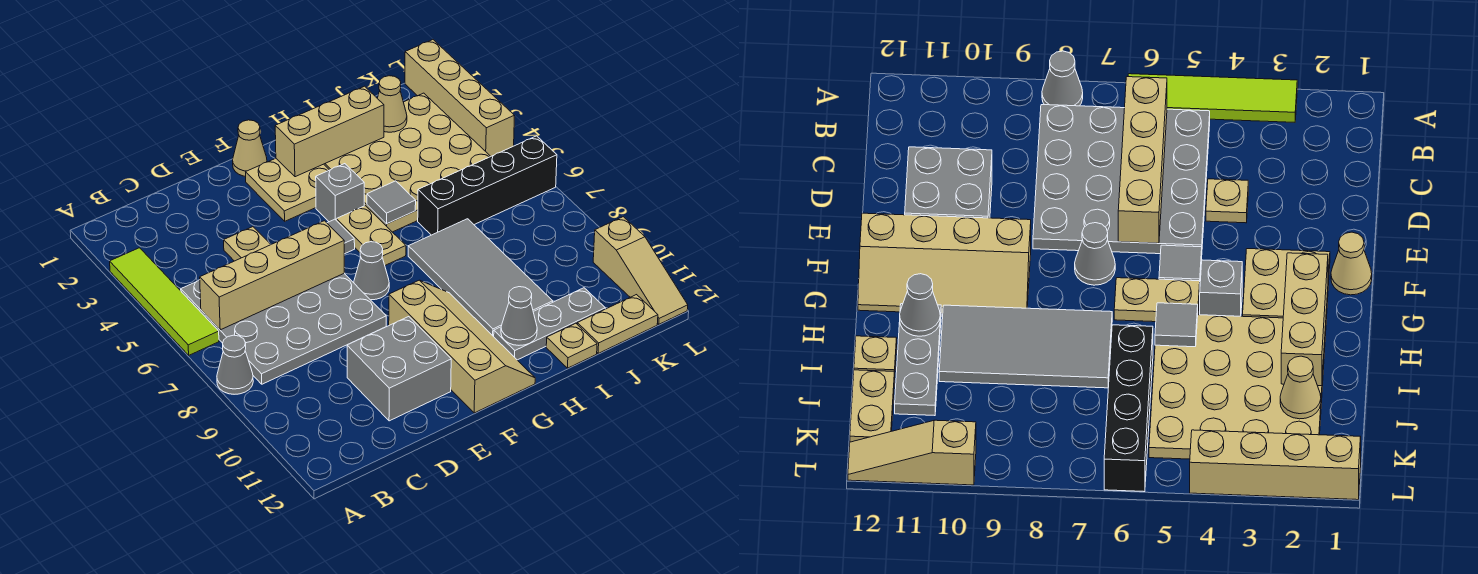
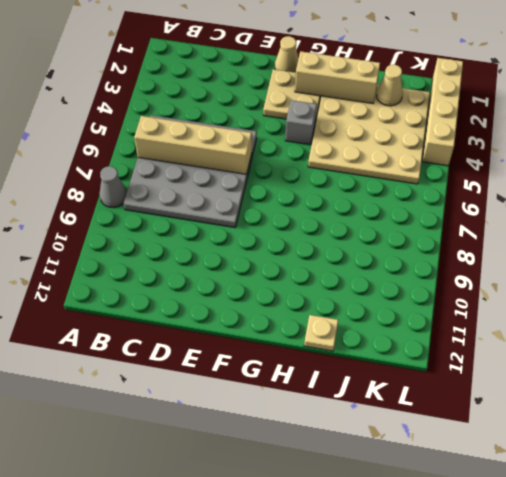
none -> lime tile A3:A6 level 1
none -> tan plate D4 level 1
none -> grey brick D10:E11 level 1

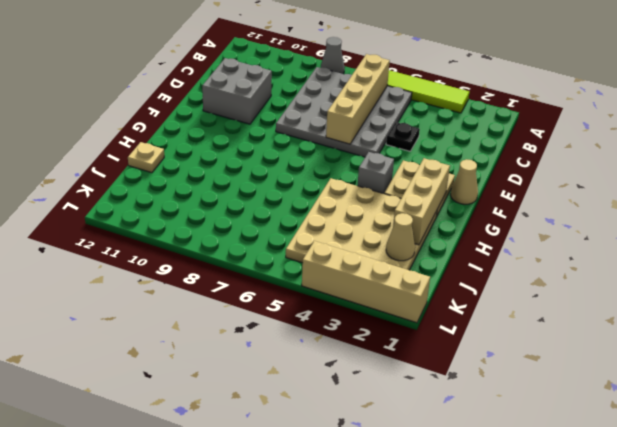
black plate D4 level 1 -> tan plate D4 level 1
none -> grey tile F5 level 1
none -> grey cone F7 level 1
none -> tan slope F9:G12 level 1 top F

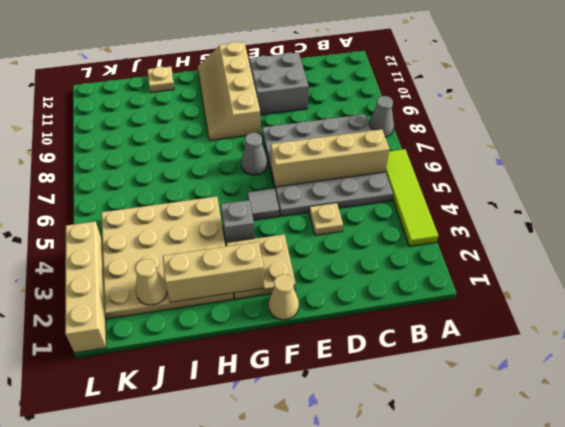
none -> tan plate G5:G6 level 1
none -> grey tile H7:I10 level 1
none -> grey plate H11:J11 level 1

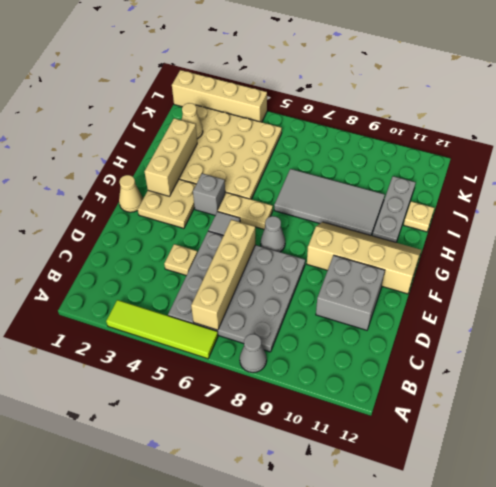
none -> black brick I6:L6 level 1
none -> tan plate J12:K12 level 1
none -> tan slope L10:L12 level 1 top 10

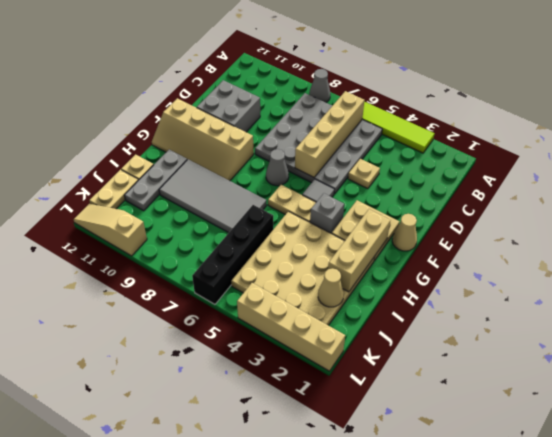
none -> grey tile H5 level 2
none -> grey cone H11 level 2

